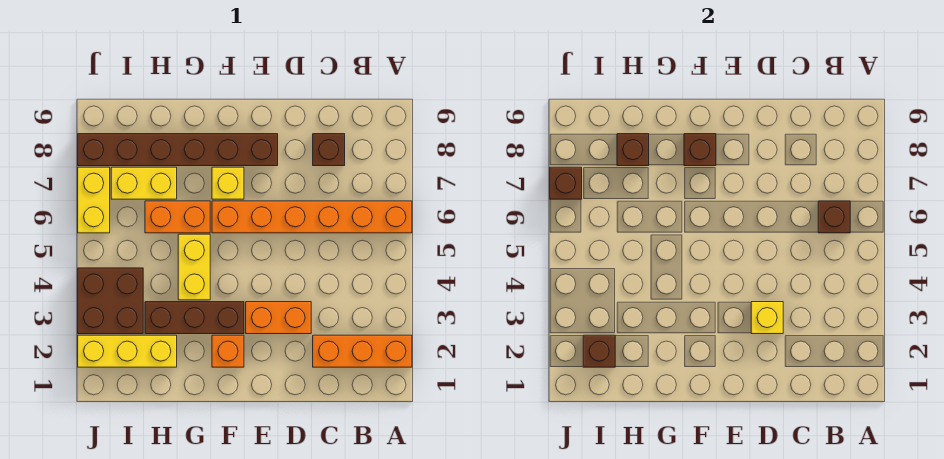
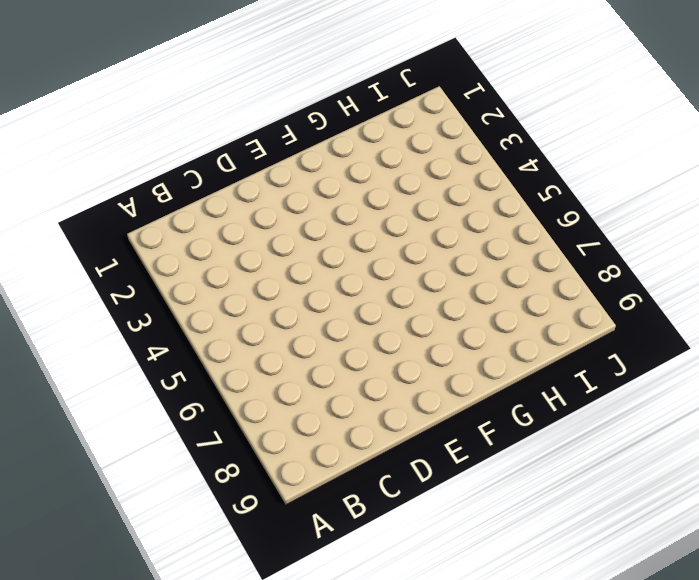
none -> orange brick A2:C2 level 1
none -> orange brick A6:F6 level 1
none -> brown brick C8 level 1

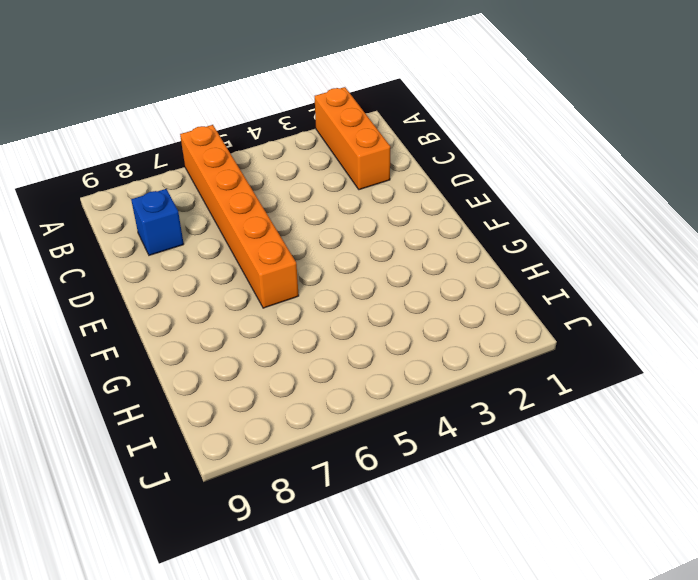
blue brick C8 level 1 -> brown brick C8 level 1
none -> orange brick D3:E3 level 1
none -> brown brick E8:J8 level 1
none -> orange brick F2 level 1

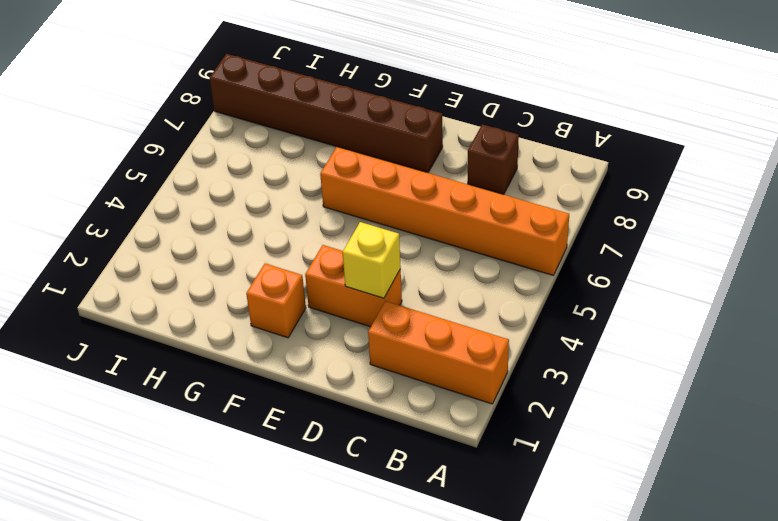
none -> brown brick F3:H3 level 1
none -> yellow brick F7 level 1
none -> yellow brick G4:G5 level 1

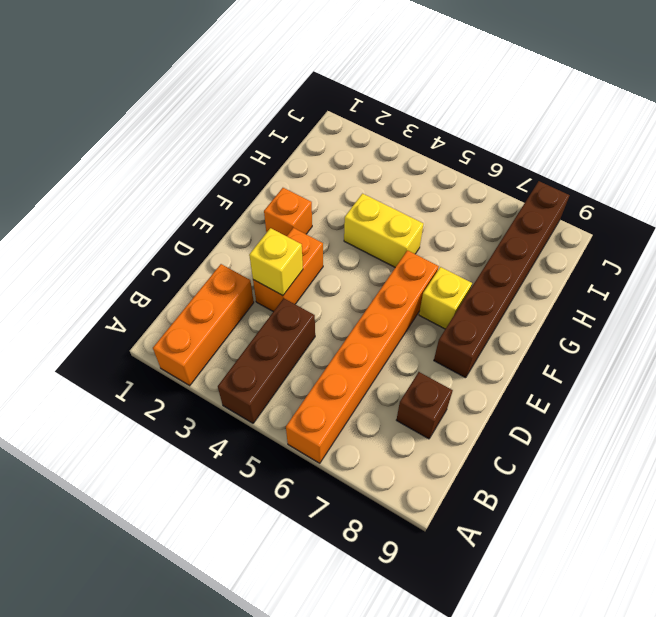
brown brick A4:C4 level 1 -> brown brick F3:H3 level 1
none -> orange brick G6:H6 level 1
none -> yellow brick H2:J2 level 1
none -> yellow brick H7:I7 level 1

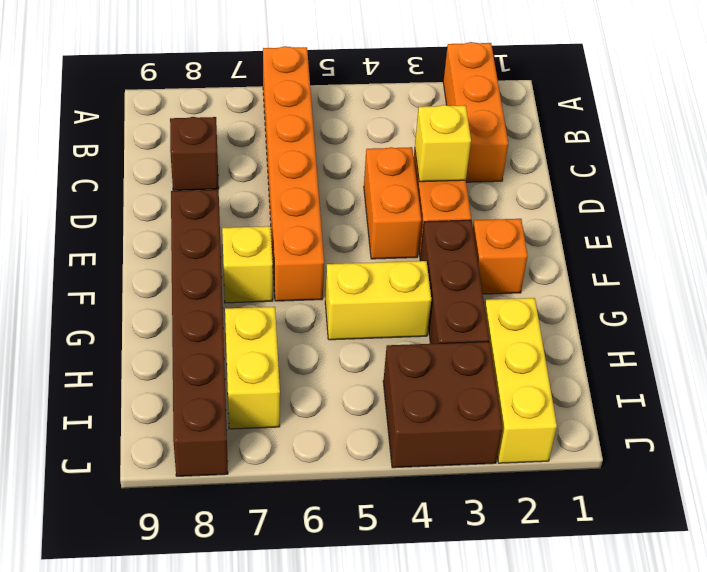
orange brick D4:E4 level 1 -> orange brick G6:H6 level 1
none -> yellow brick J6:J7 level 1
none -> brown brick B6 level 2
none -> brown brick F8 level 2

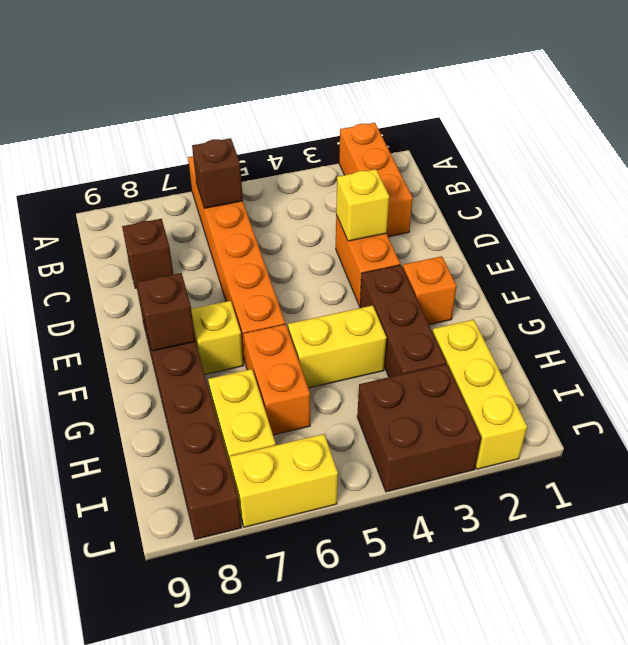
none -> brown brick H8 level 2
none -> brown brick I2 level 2
none -> brown brick J7 level 2

